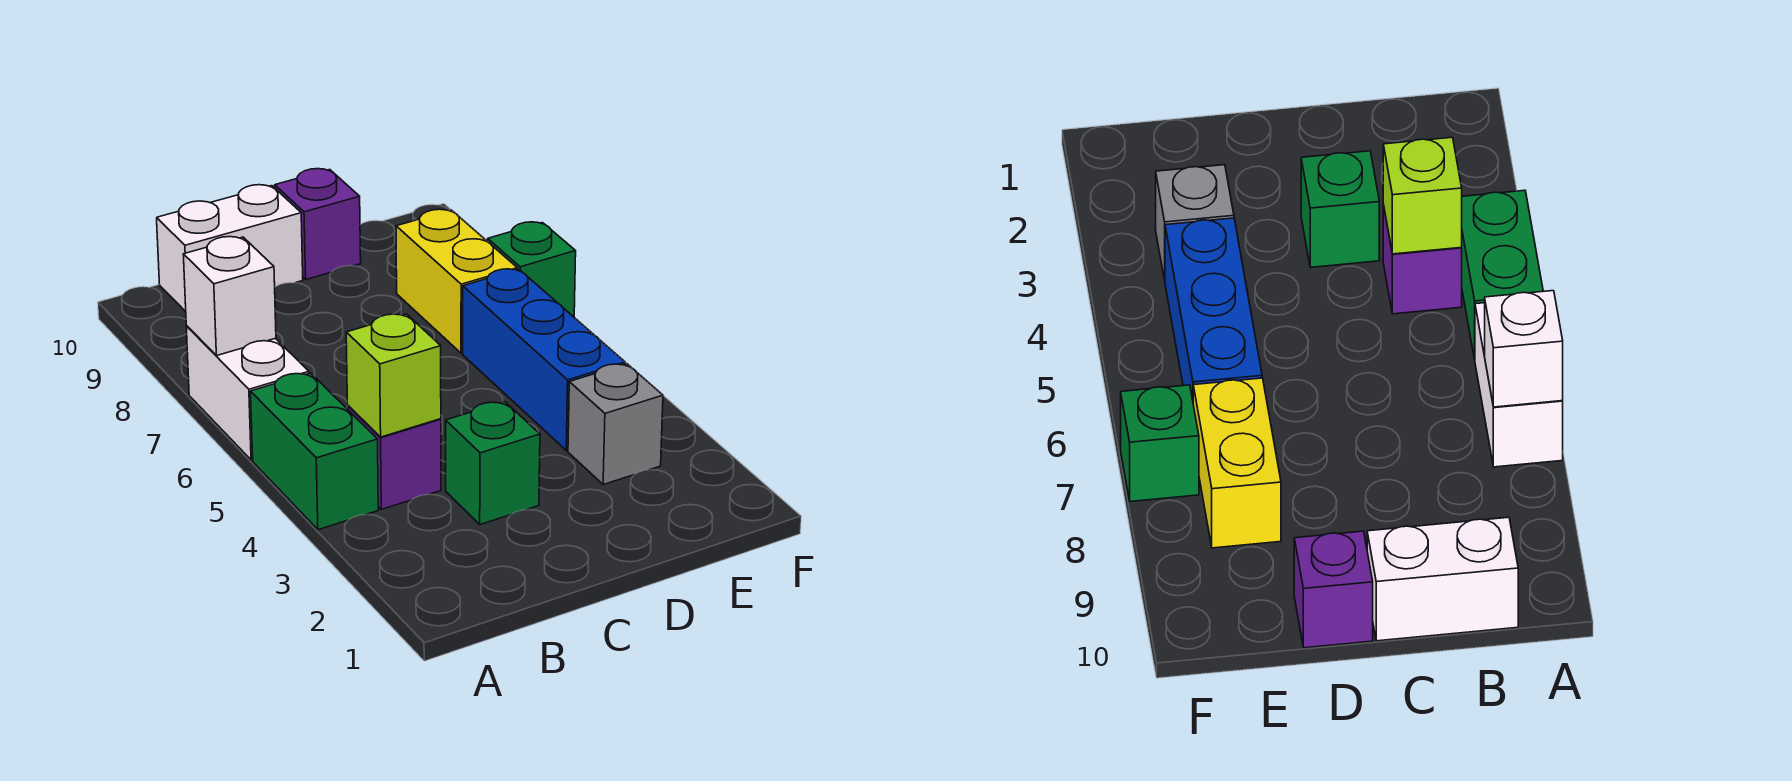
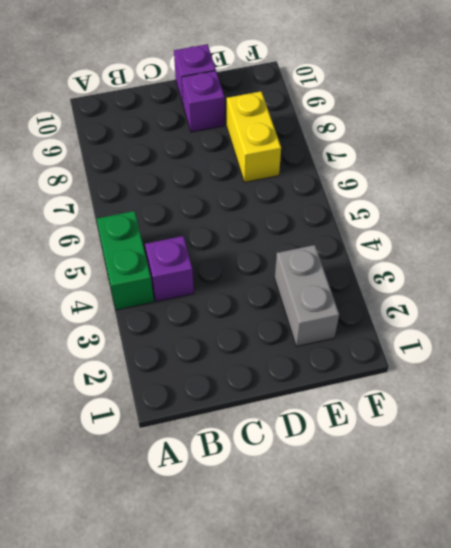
purple brick D9 level 1 -> none
grey brick E2:E3 level 1 -> grey brick E3 level 1
none -> white brick A6:A7 level 1
none -> white brick B10:C10 level 1
none -> green brick C3 level 1

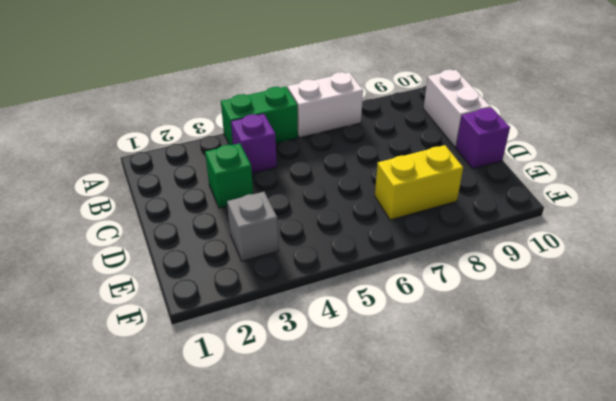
none -> blue brick E4:E6 level 1
none -> green brick F7 level 1
none -> white brick A7 level 2

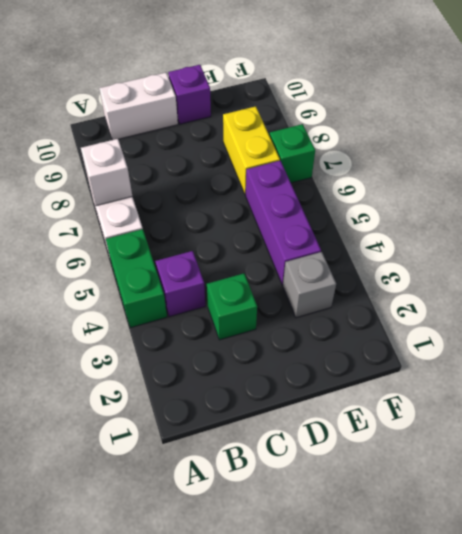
purple brick E4:E6 level 1 -> blue brick E4:E6 level 1
none -> lime brick B4 level 2

